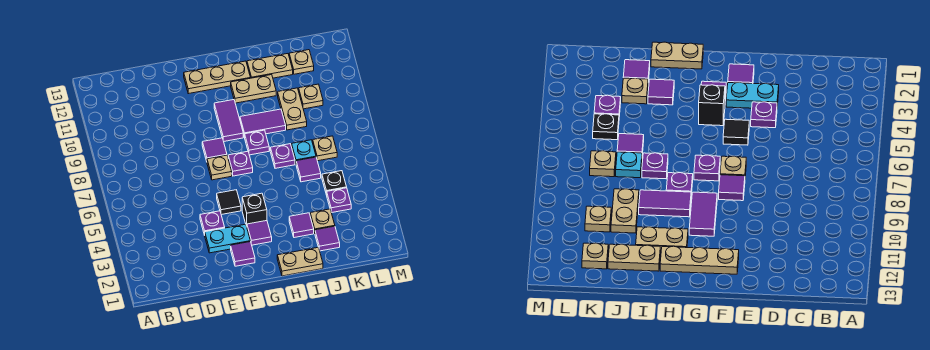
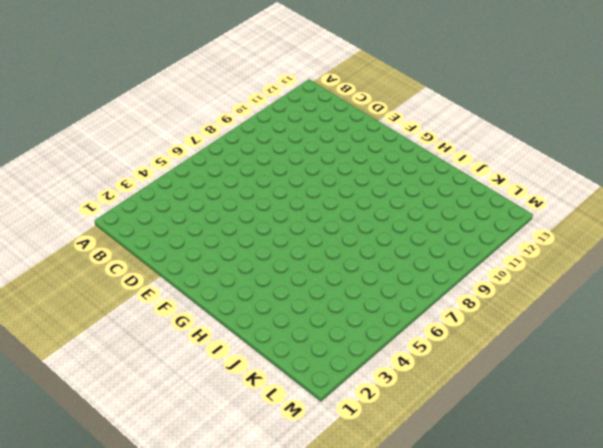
none -> cyan plate E3:F3 level 1
none -> purple plate E4 level 1
none -> purple tile F2 level 1

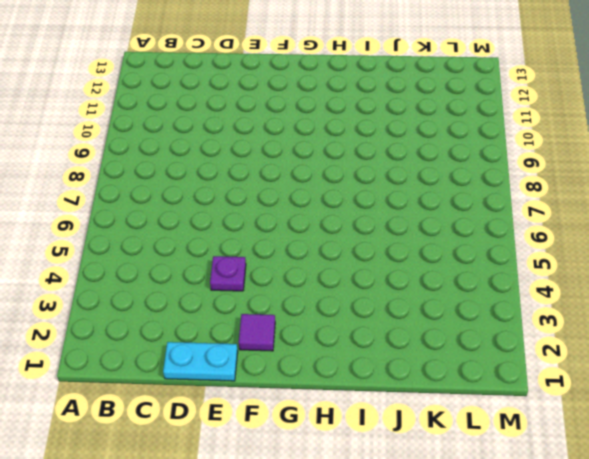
cyan plate D1:E1 level 1 -> cyan plate E3:F3 level 1
none -> black tile F5 level 1
none -> tan plate F7 level 1
none -> purple tile F8 level 1

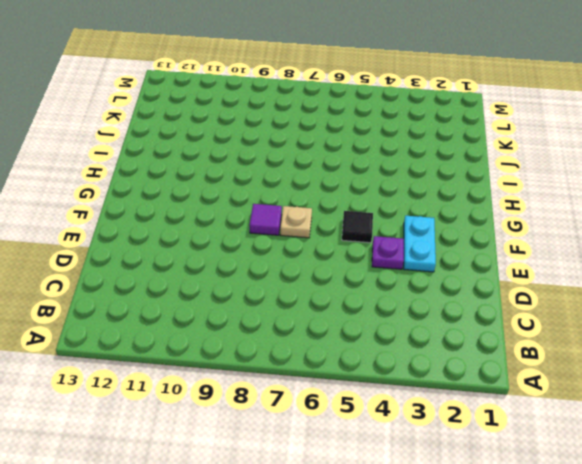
none -> purple tile F2 level 1
none -> tan plate F12:H12 level 1
none -> purple tile G3 level 1

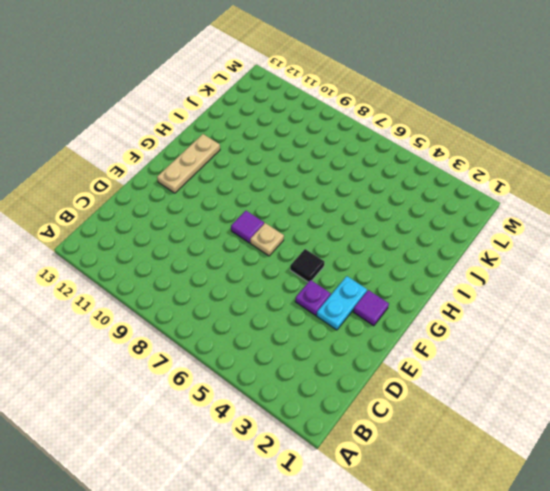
none -> purple tile G3 level 1
none -> black brick G4 level 1
none -> purple plate G7 level 1

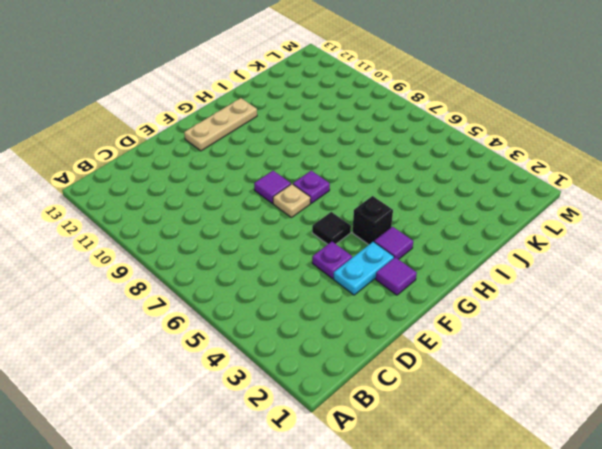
none -> purple tile G9:G10 level 1
none -> tan plate H1:I1 level 1
none -> purple plate H8 level 1

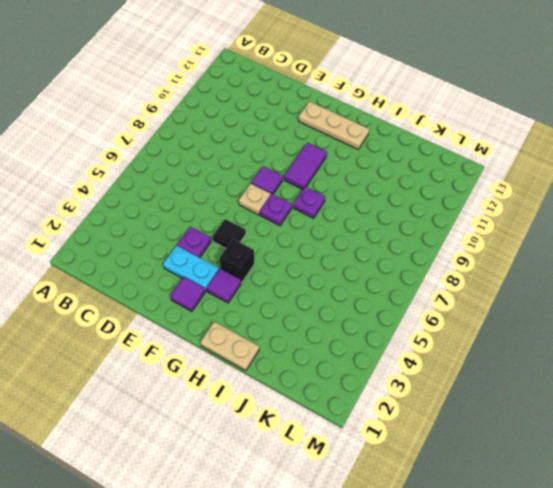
none -> purple tile H9:I9 level 1
none -> tan plate H11:I11 level 1
none -> purple tile I3 level 1

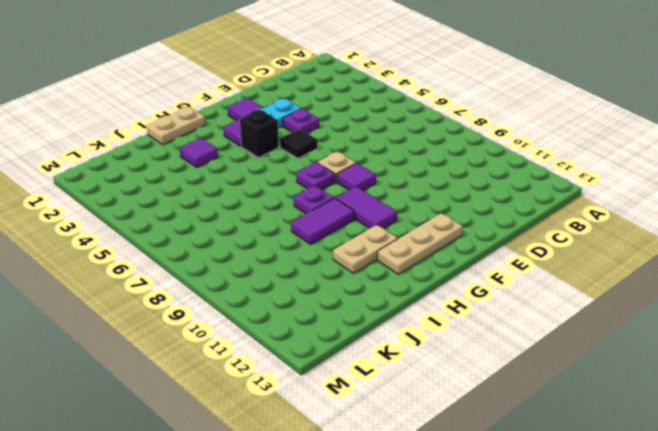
none -> purple plate I7 level 1
none -> tan plate I12:J12 level 1
none -> purple tile J2 level 1

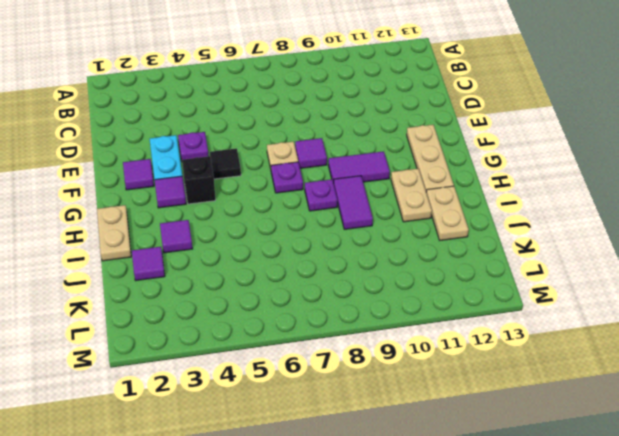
none -> purple plate I7 level 1
none -> tan plate J3 level 1
none -> purple tile J6 level 1

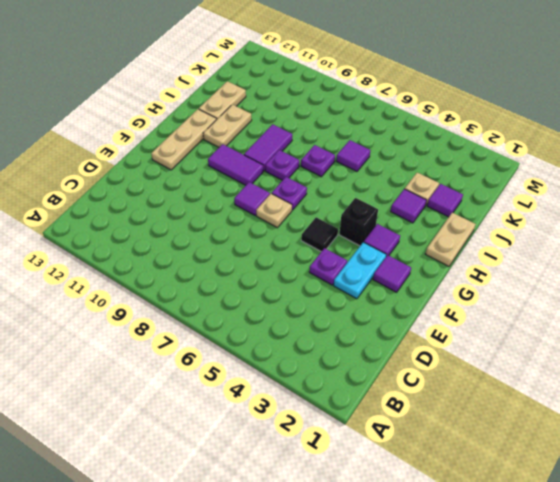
none -> cyan plate J7 level 1
none -> tan plate J9:J10 level 1
none -> purple plate K4 level 1

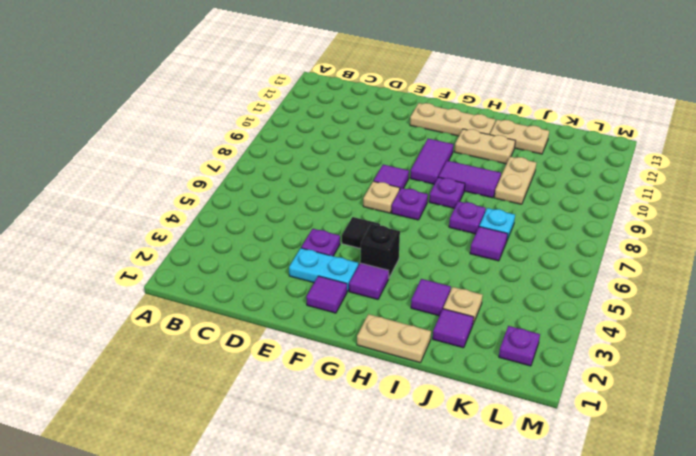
purple plate L2 level 1 -> purple plate K4 level 1
none -> black plate K5 level 1
none -> tan plate K7 level 1
none -> tan plate K10 level 1

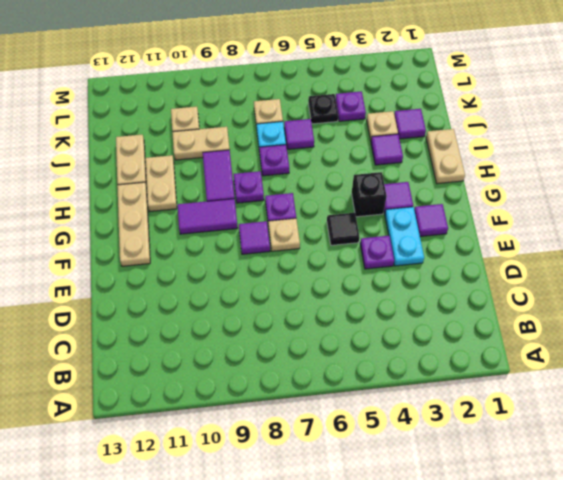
none -> tan plate K12 level 1

